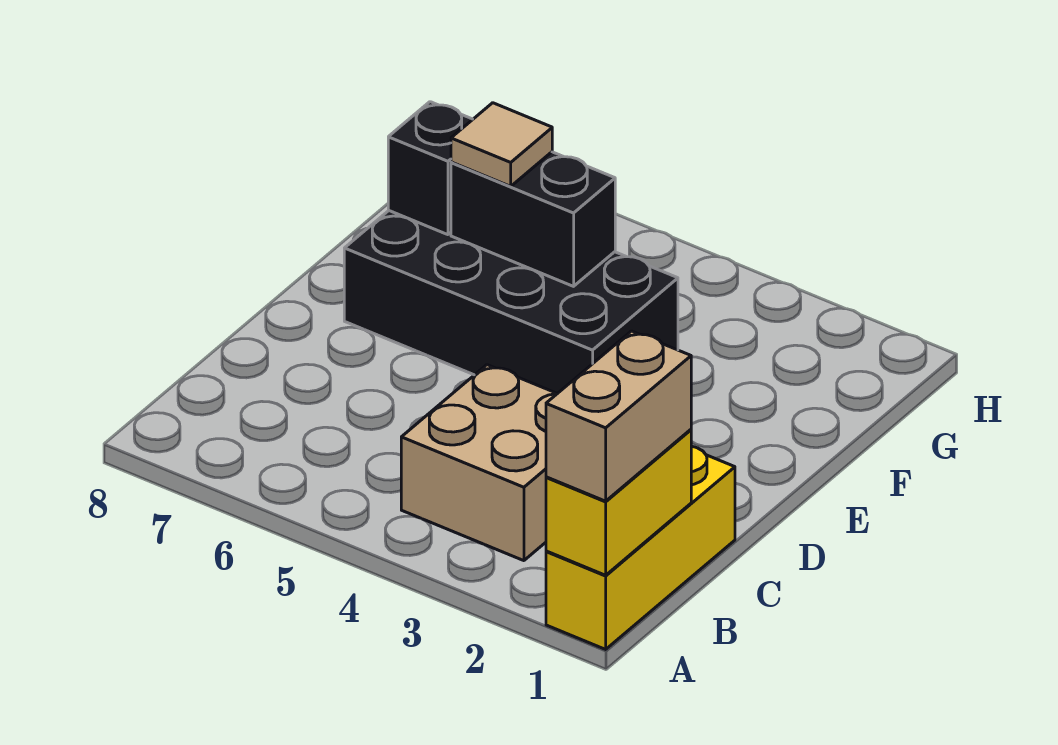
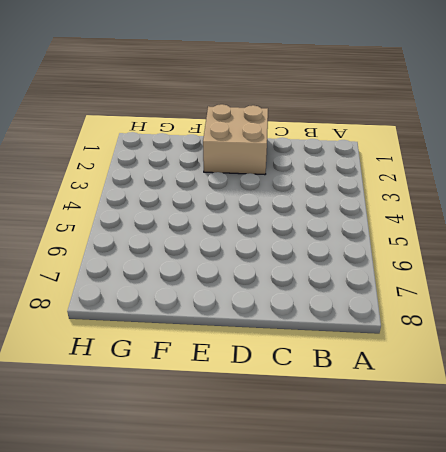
tan brick D1:E2 level 1 -> tan brick B3:C4 level 1
none -> yellow brick A1:C1 level 1
none -> black brick E4:F7 level 1

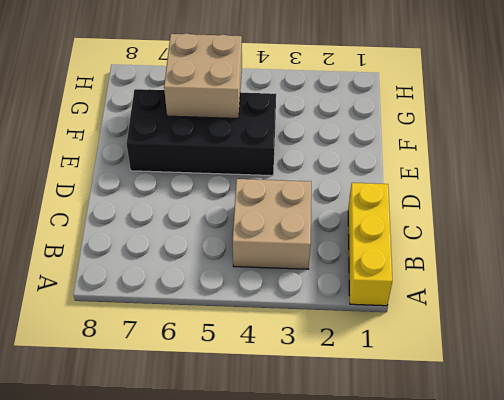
tan brick F5:G6 level 2 -> black brick F5:F6 level 2
none -> yellow brick A1:B1 level 2
none -> black brick F7 level 2

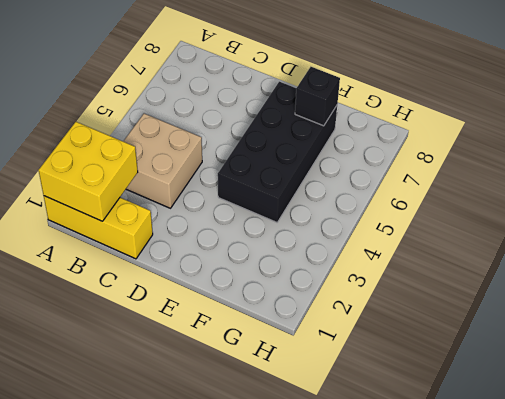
yellow brick A1:B2 level 2 -> yellow brick A1:B1 level 2
none -> black brick F5:F6 level 2
none -> tan brick A1:B1 level 3

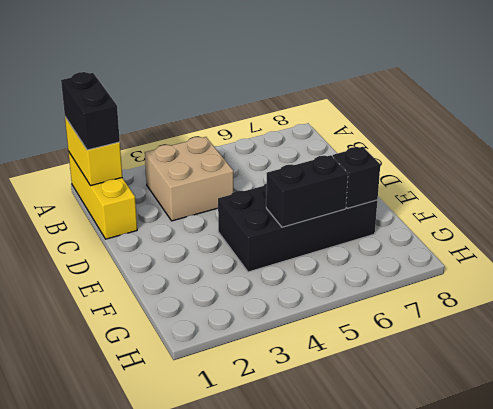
black brick A1:B1 level 3 -> tan brick A1:B1 level 3
none -> tan tile F6 level 3

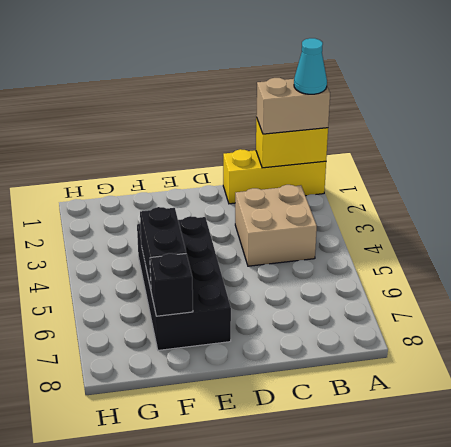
cyan cone A1 level 4 -> none
none -> tan tile F6 level 3

